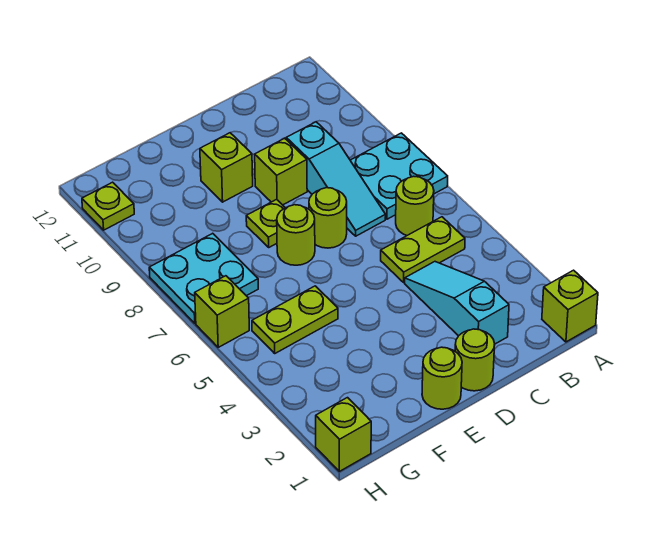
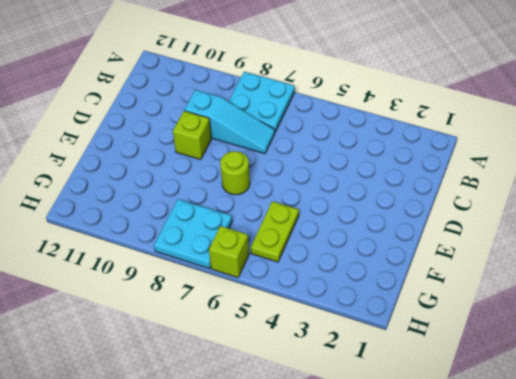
none -> lime brick A1 level 1
none -> lime plate B5:C5 level 1
none -> lime round brick B6 level 1

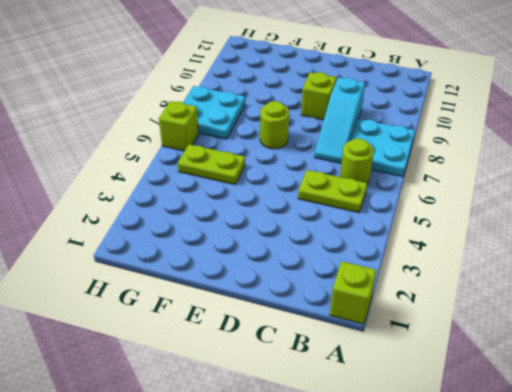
none -> cyan slope C2:C4 level 1 top 2
none -> lime round brick D1 level 1
none -> lime round brick D7 level 1

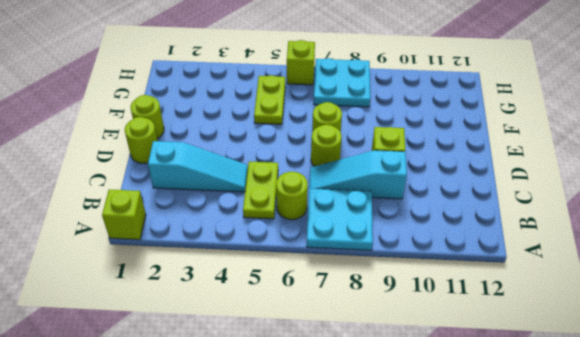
none -> lime plate E8 level 1
none -> lime brick E10 level 1
none -> lime brick H1 level 1

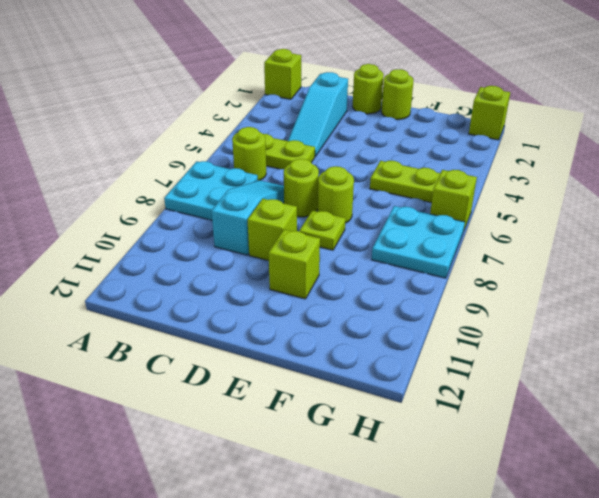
none -> lime plate H11 level 1

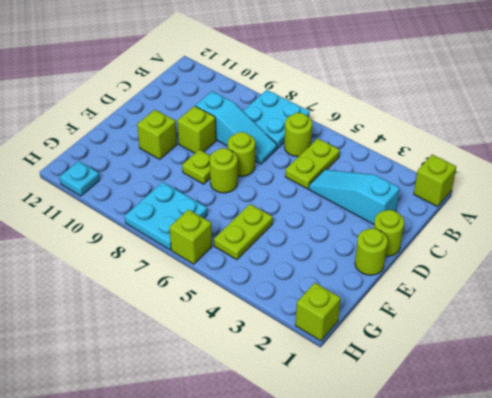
cyan plate H11 level 1 -> lime plate H11 level 1

